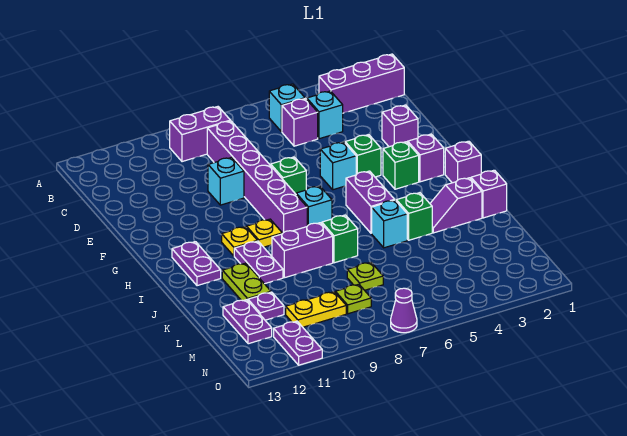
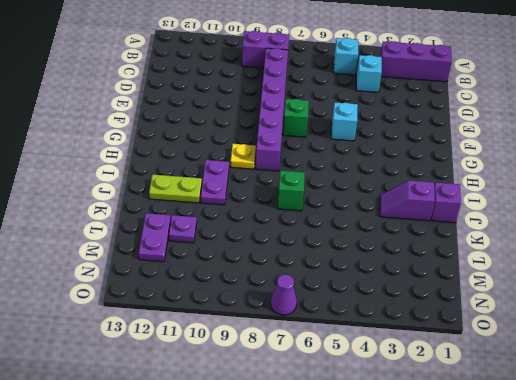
lime plate J11:J12 level 1 -> lime plate J11:K11 level 1
none -> purple brick C5 level 1
none -> purple brick E2 level 1
none -> cyan brick E9 level 1
none -> green brick F4 level 1

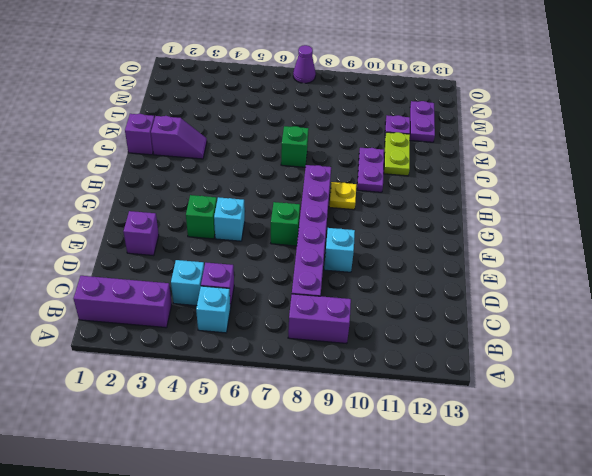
none -> purple brick G2 level 1
none -> green brick G3 level 1
none -> purple brick H1 level 1
none -> purple brick H5:I5 level 1

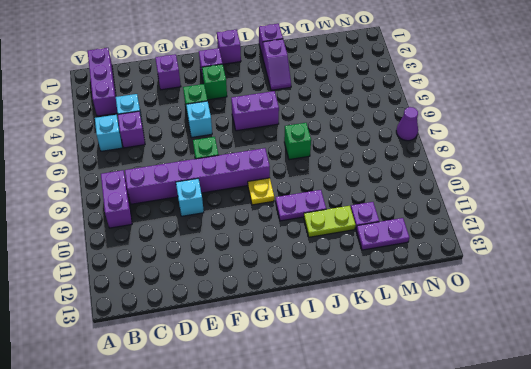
none -> cyan brick H7 level 1
none -> yellow plate H10 level 1
none -> purple plate H12:I12 level 1
none -> green brick J4 level 1

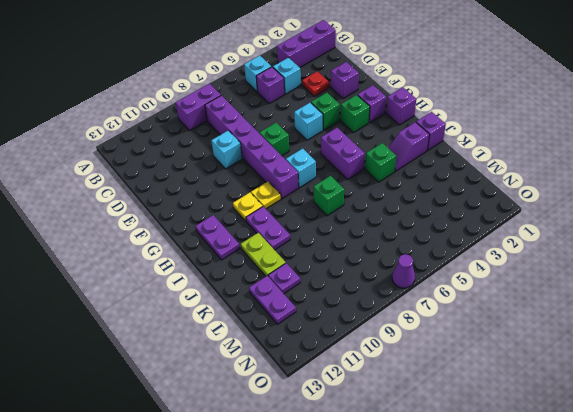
red plate D3 level 1 -> none
none -> cyan brick J5 level 1
none -> purple brick J8:J9 level 1
none -> lime plate L7 level 1
none -> lime plate M8 level 1

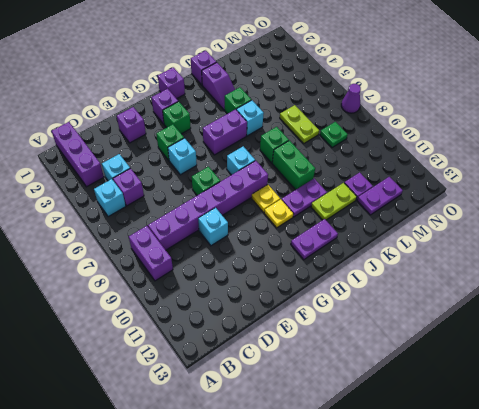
green brick J8:J9 level 1 -> purple brick J8:J9 level 1
lime plate L6:L7 level 1 -> lime plate L7 level 1
green plate M8 level 1 -> lime plate M8 level 1
none -> yellow plate M9:M10 level 1
none -> purple plate N11:O11 level 1

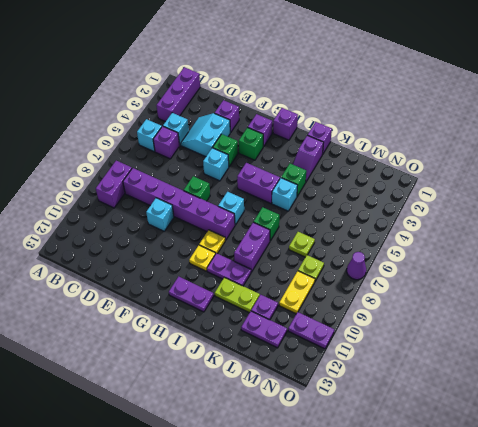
cyan slope D3:E4 level 1 top E -> none

